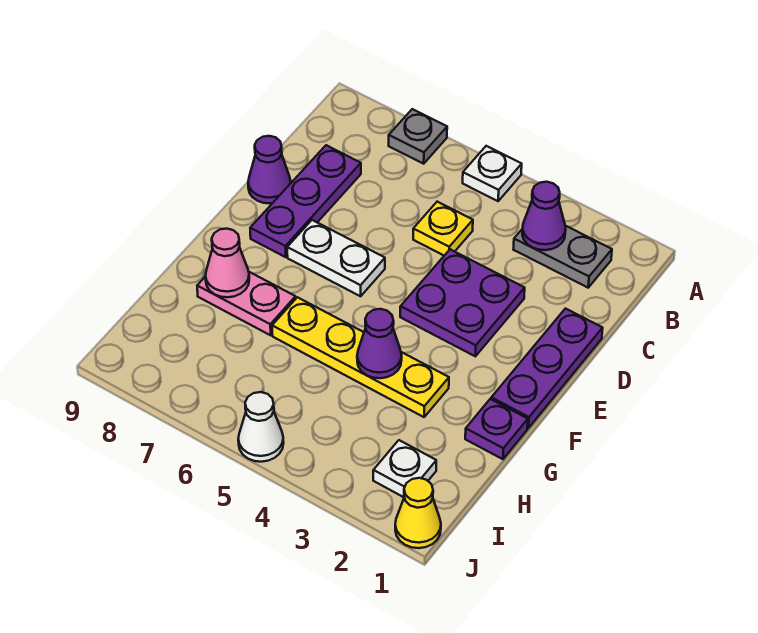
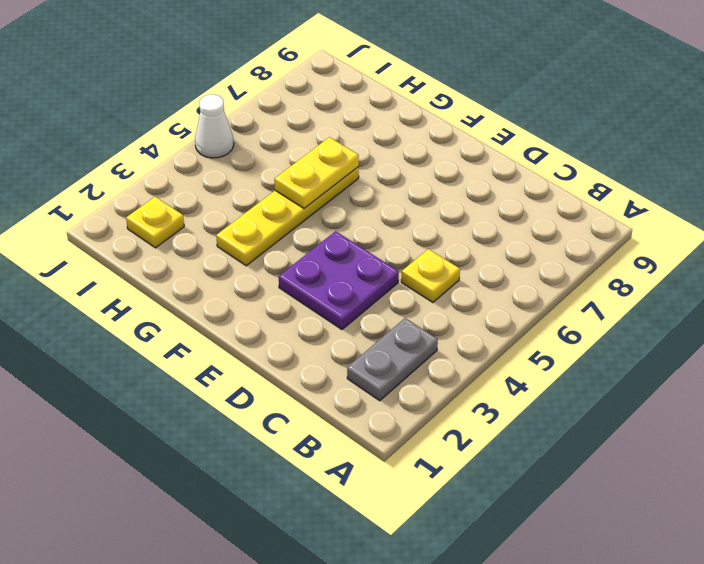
yellow plate G5:G6 level 2 -> none
yellow plate I2 level 1 -> white plate I2 level 1
none -> white plate A5 level 1
none -> grey plate A7 level 1
none -> purple plate C8:E8 level 1

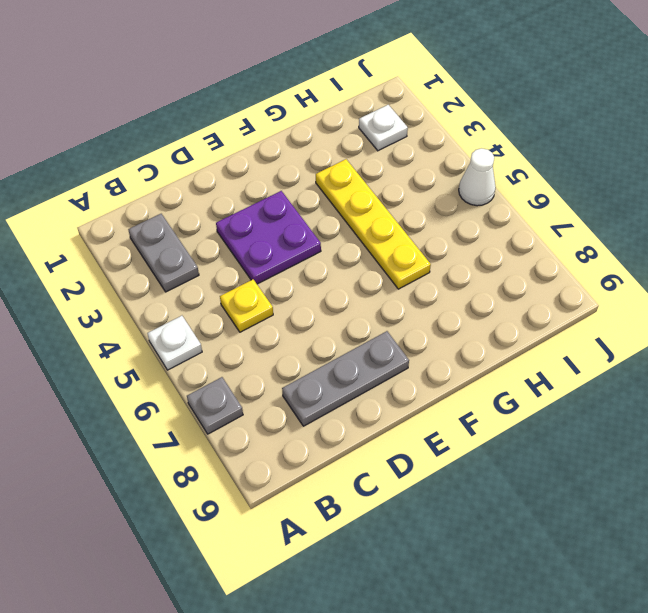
grey plate C8:E8 level 1 -> purple plate C8:E8 level 1
none -> purple plate D1:F1 level 1
none -> purple cone D9 level 1
none -> white plate E6:E7 level 1

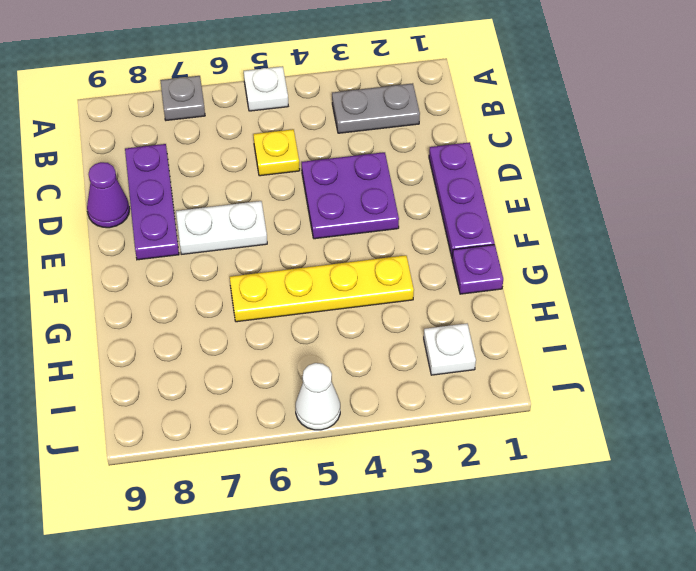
none -> pink plate G7:G8 level 1
none -> yellow cone J1 level 1
none -> purple cone B3 level 2

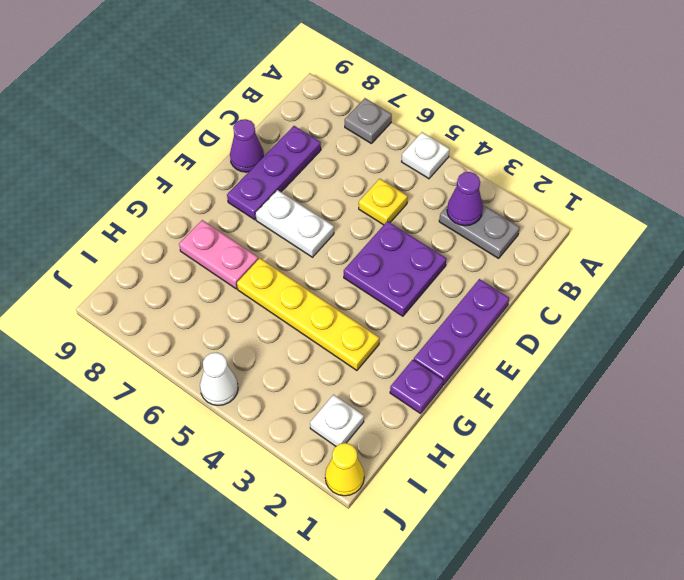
none -> purple cone G4 level 2
none -> pink cone G8 level 2

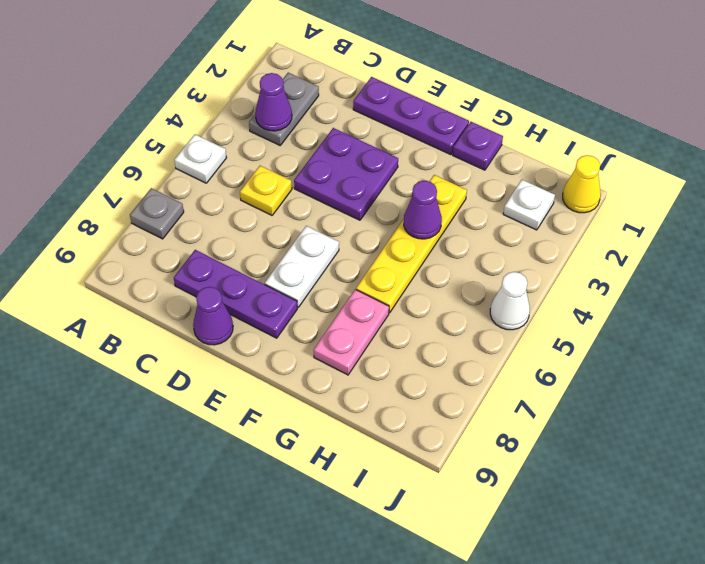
none -> pink cone G8 level 2

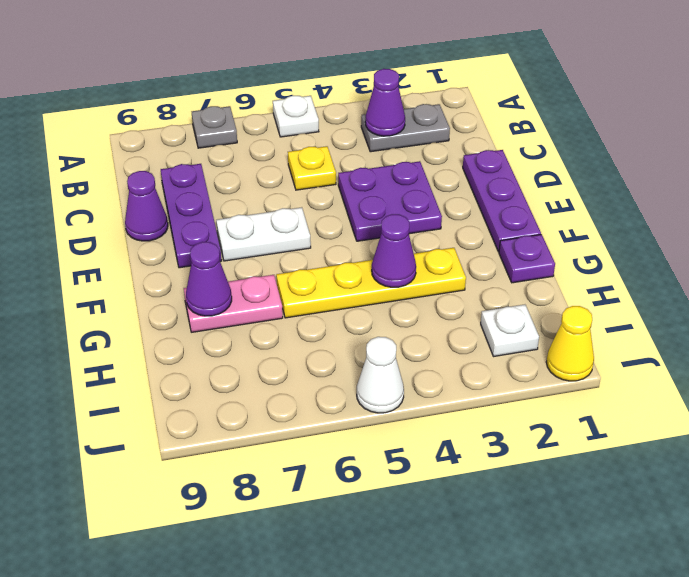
purple cone G8 level 2 -> pink cone G8 level 2

